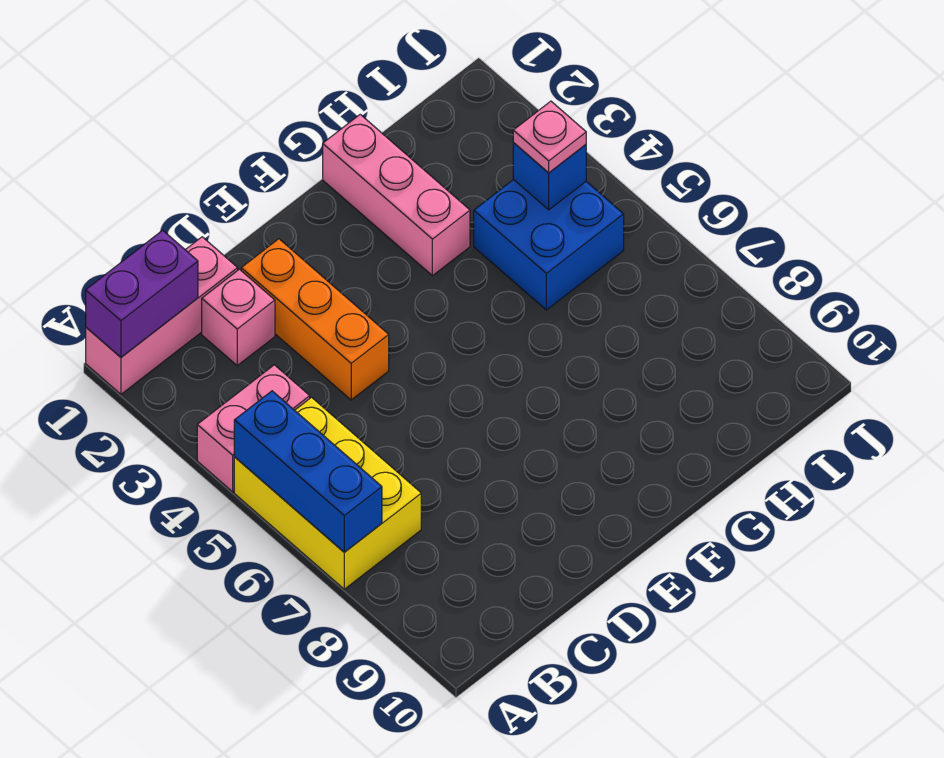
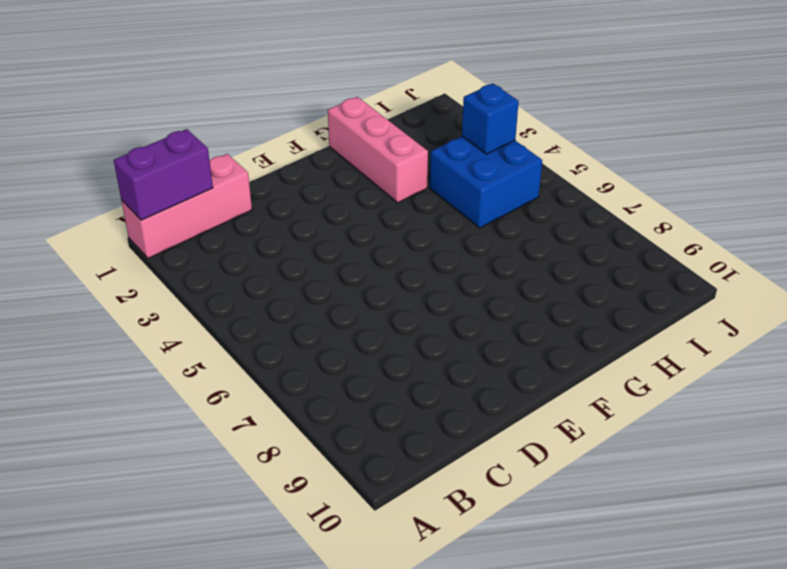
none -> pink brick A4:B4 level 1
none -> yellow brick A5:B7 level 1

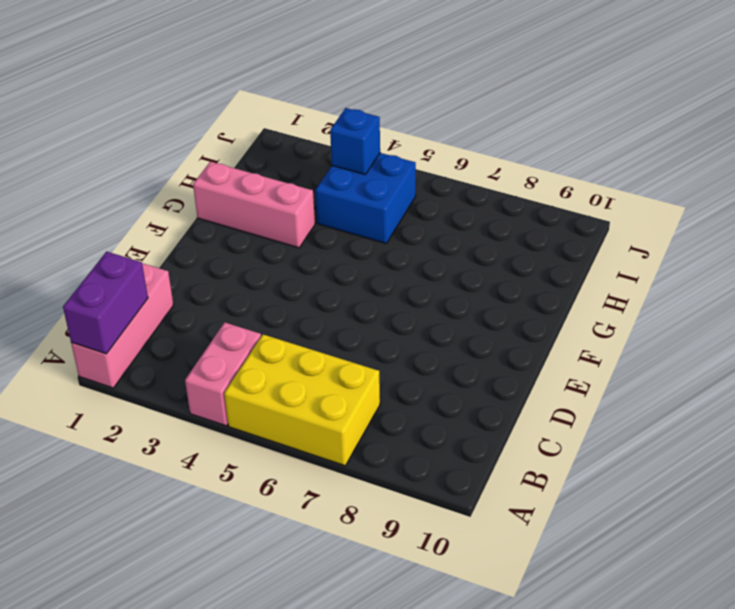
none -> pink brick C2 level 1
none -> orange brick D2:D4 level 1

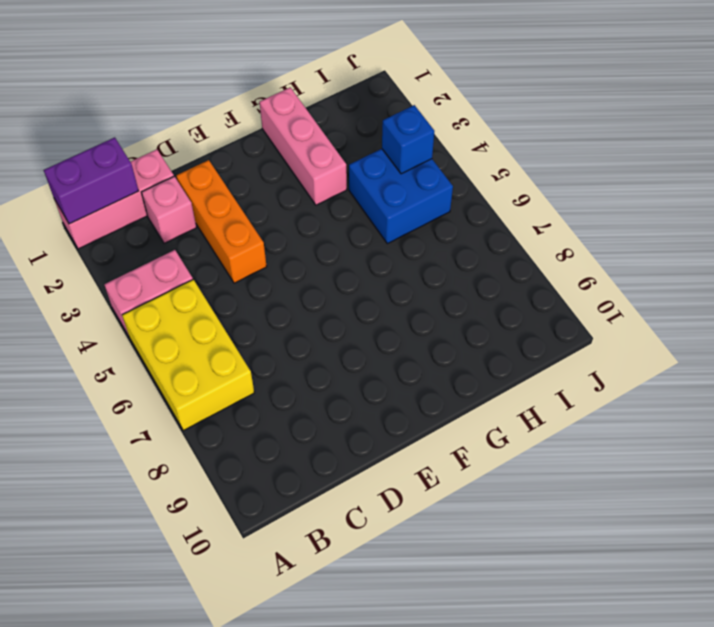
none -> blue brick A5:A7 level 2
none -> pink plate I4 level 3

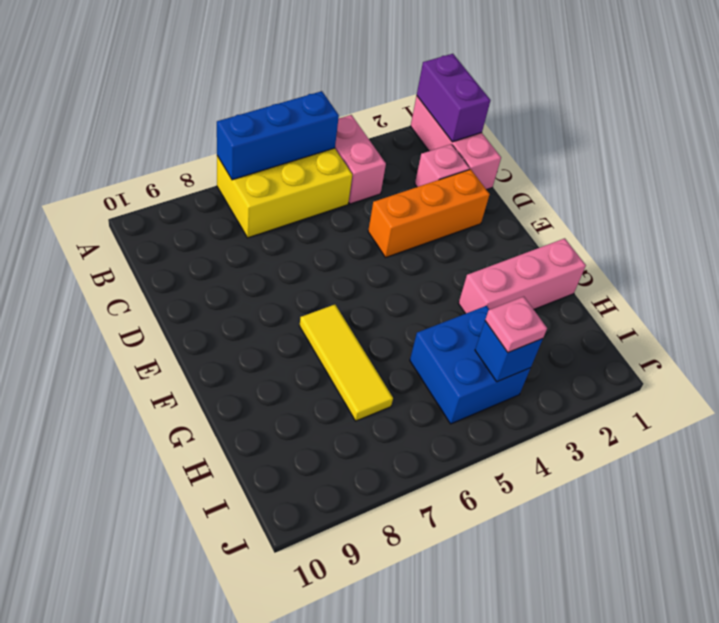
yellow tile F7:H7 level 1 -> none

